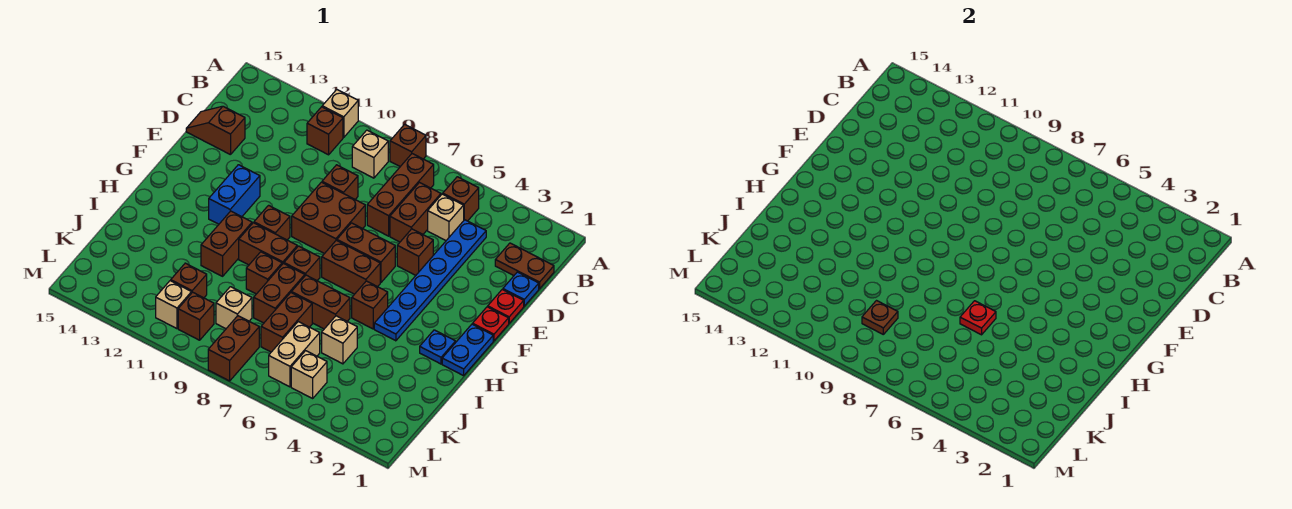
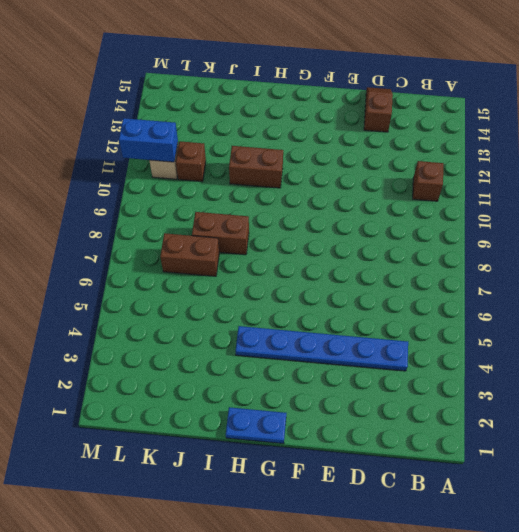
blue brick L11:M11 level 2 -> blue brick F12:G12 level 1
none -> brown brick A8 level 1
none -> tan brick A11 level 1
none -> brown brick B5 level 1
none -> brown brick B7:D7 level 1

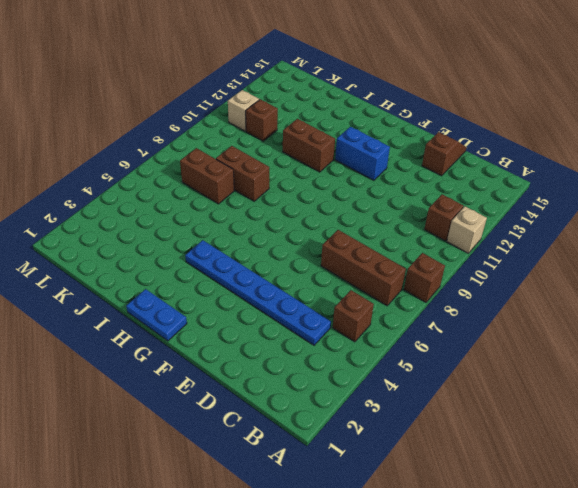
none -> tan brick B9 level 1
none -> brown plate C1:C2 level 1
none -> tan brick C5 level 1
none -> brown brick C6:D6 level 1

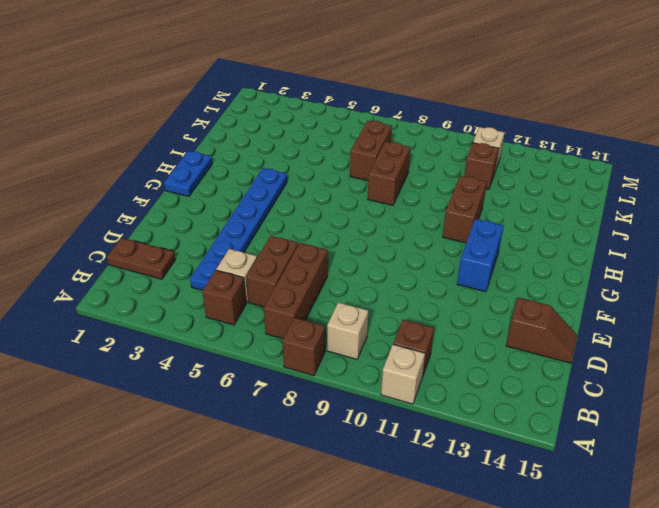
none -> blue plate D1 level 1
none -> brown brick D9 level 1
none -> red plate E1 level 1
none -> brown brick E5 level 1

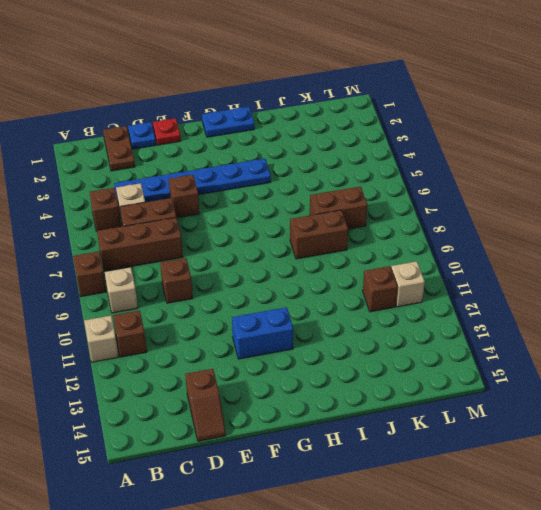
none -> brown brick E8:F9 level 1
none -> red plate F1 level 1
none -> brown brick F6:F7 level 1
none -> brown brick G6:G7 level 1

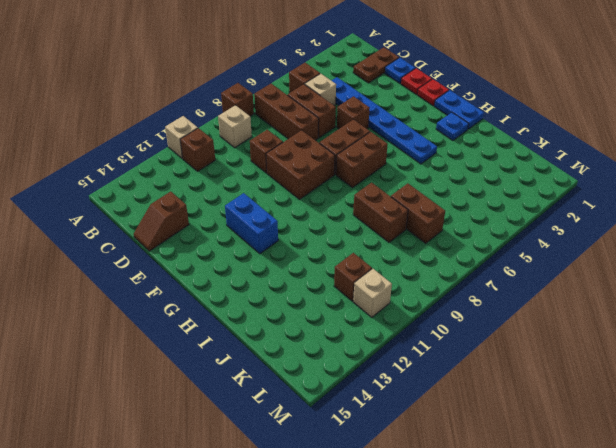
none -> brown brick G10 level 1
none -> brown brick H5 level 1
none -> brown brick H8 level 1
none -> brown brick H9:H10 level 1

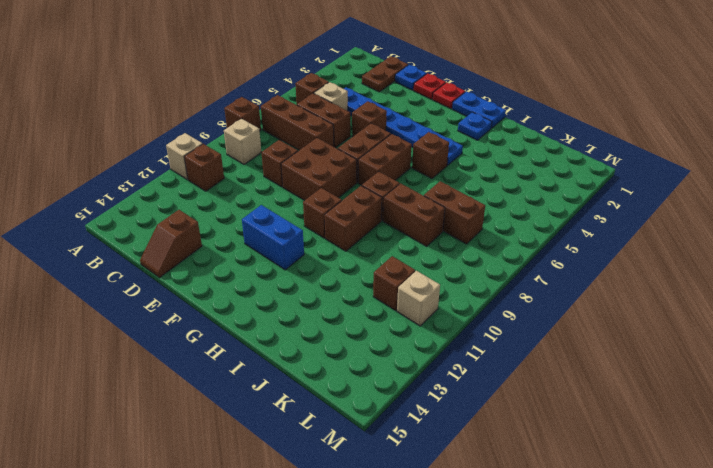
none -> brown brick H11:I11 level 1
none -> brown brick I6:I7 level 1
none -> brown brick I9 level 1
none -> tan brick J5 level 1

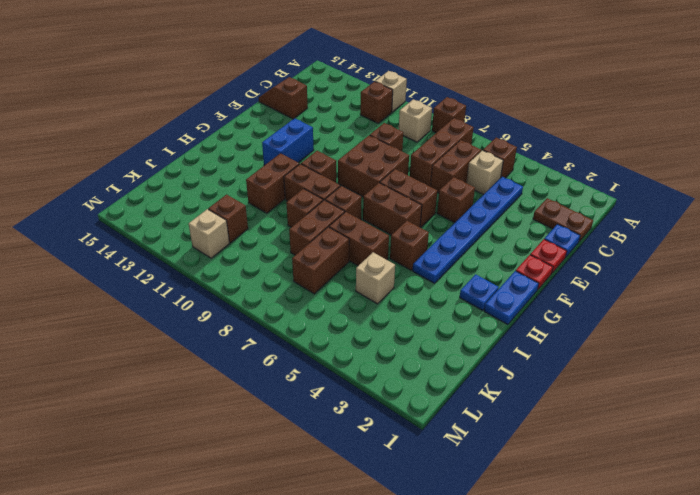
none -> tan brick K6:L6 level 1
none -> tan brick K9 level 1
none -> tan brick L5 level 1
none -> brown brick L8:M8 level 1

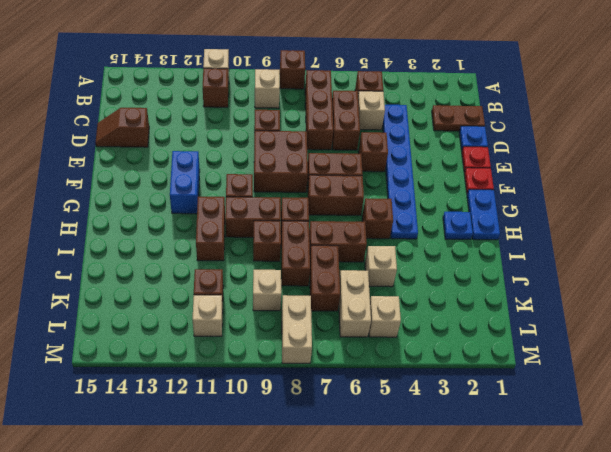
tan brick L8:M8 level 1 -> brown brick L8:M8 level 1
none -> brown brick L10 level 1
none -> red plate I6 level 2
none -> brown plate K9 level 2

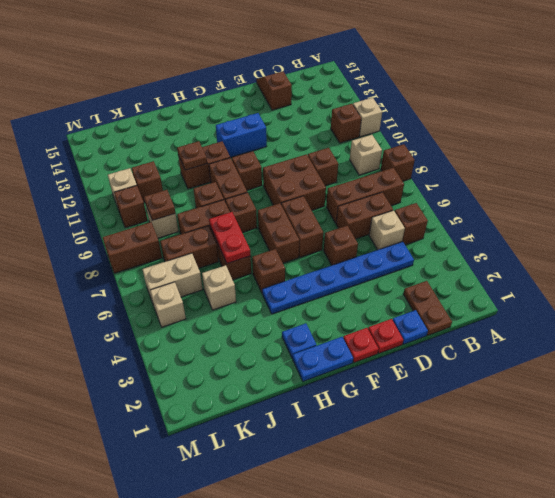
red plate I6:I7 level 2 -> red plate I6 level 2
brown plate I11 level 2 -> none

